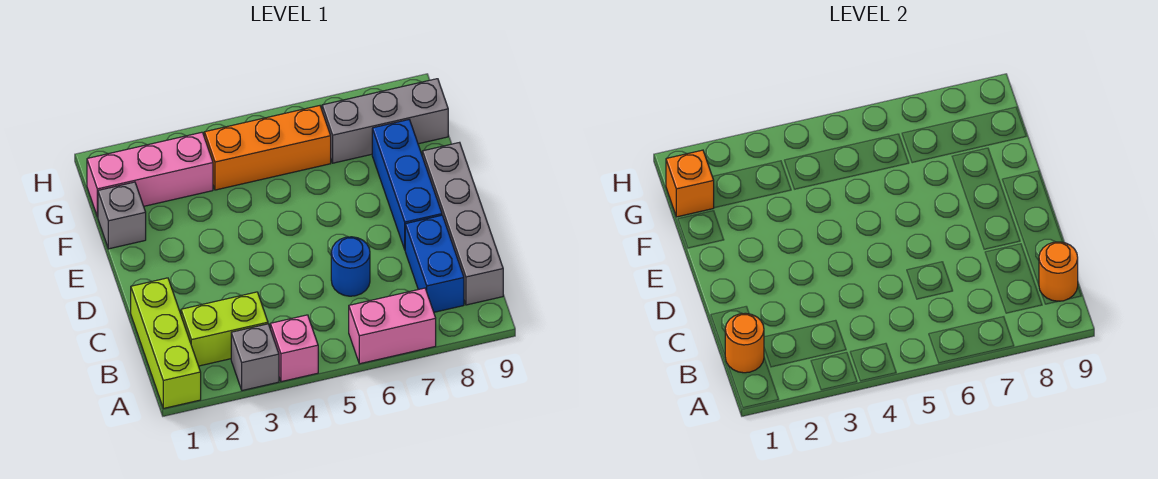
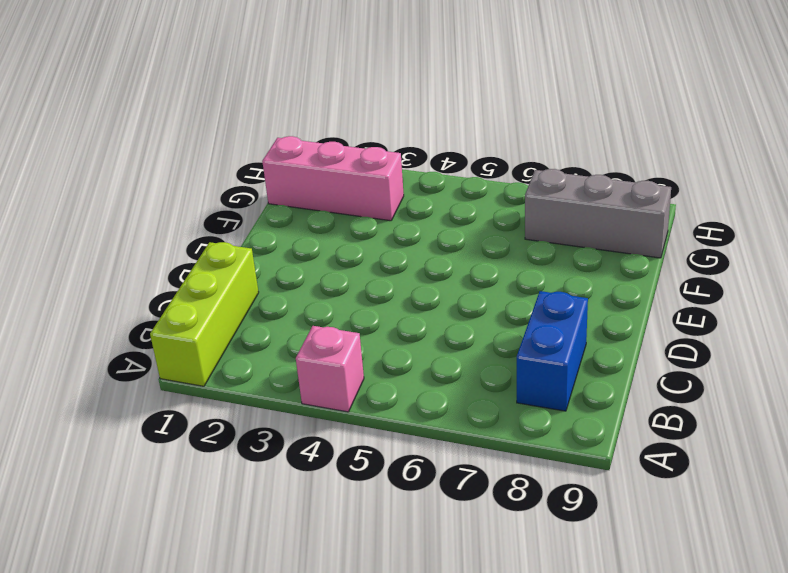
none -> grey brick A3 level 1
none -> pink brick A6:A7 level 1
none -> lime brick B2:B3 level 1

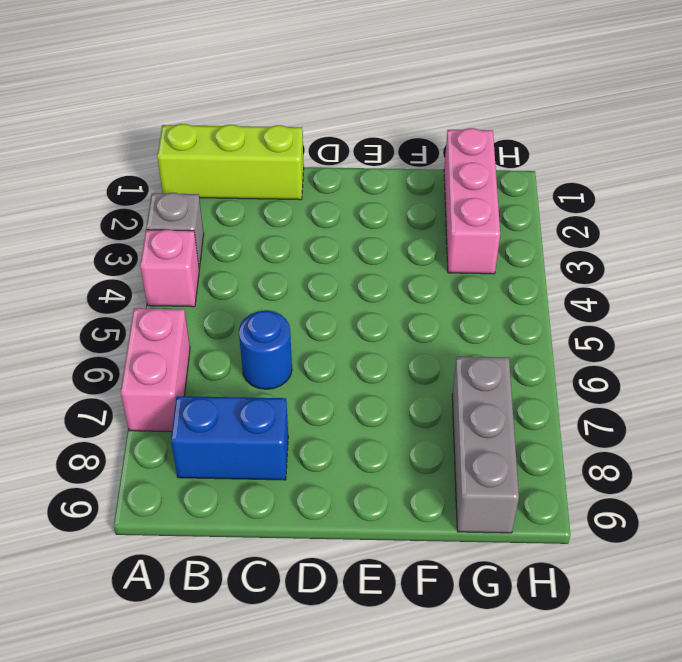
none -> lime brick B2:B3 level 1
none -> grey brick B9:E9 level 1
none -> blue brick D8:F8 level 1

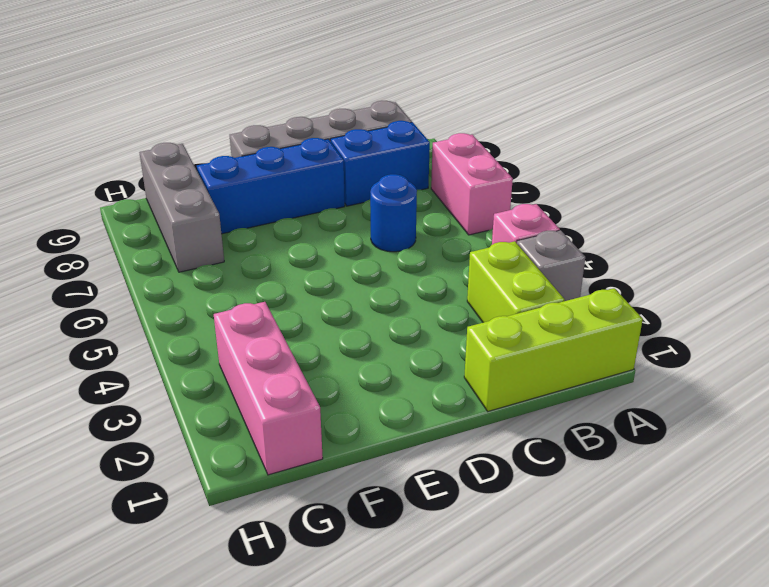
none -> grey brick F1 level 1
none -> orange brick G4:G6 level 1
none -> orange round brick B1 level 2

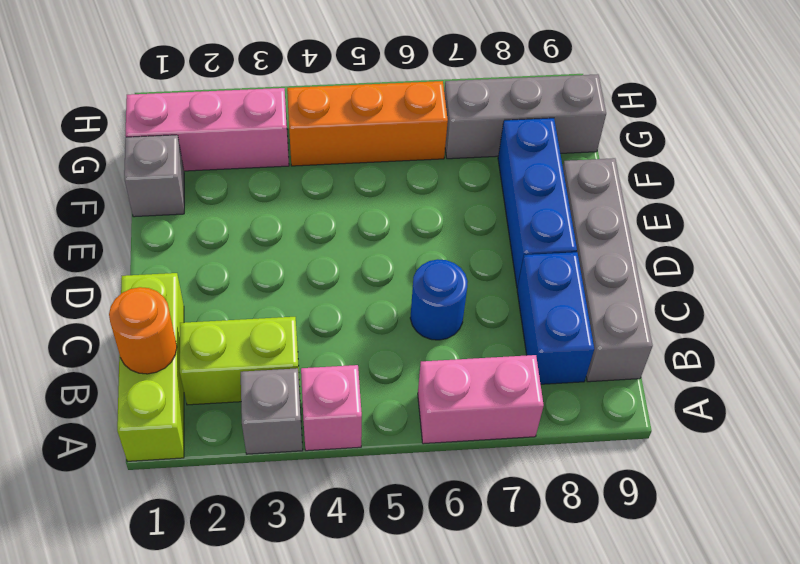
none -> orange round brick B9 level 2
none -> orange brick G1 level 2

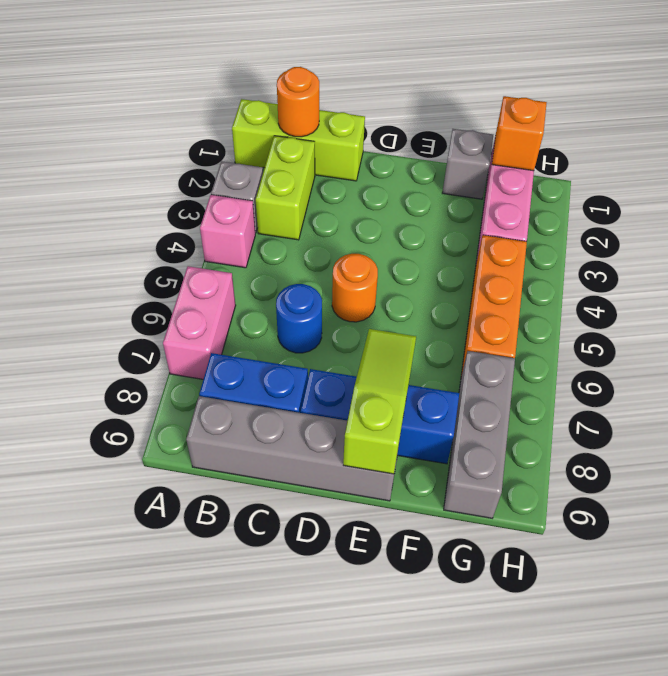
orange round brick D5 level 1 -> orange round brick B9 level 2
lime slope E7:E9 level 2 top 9 -> none

